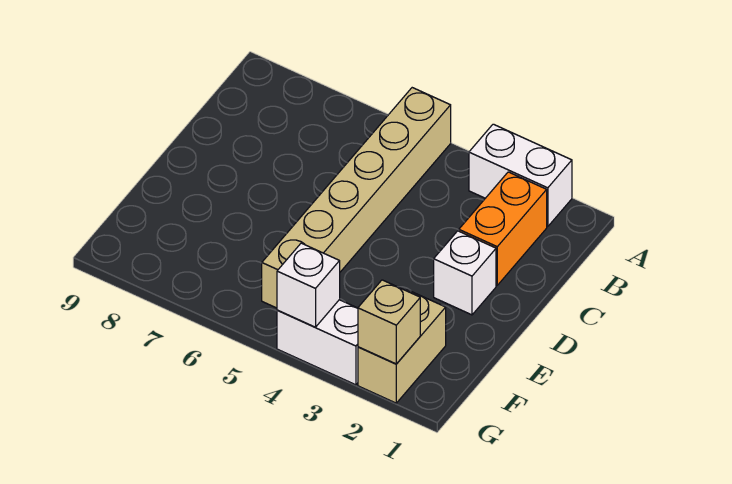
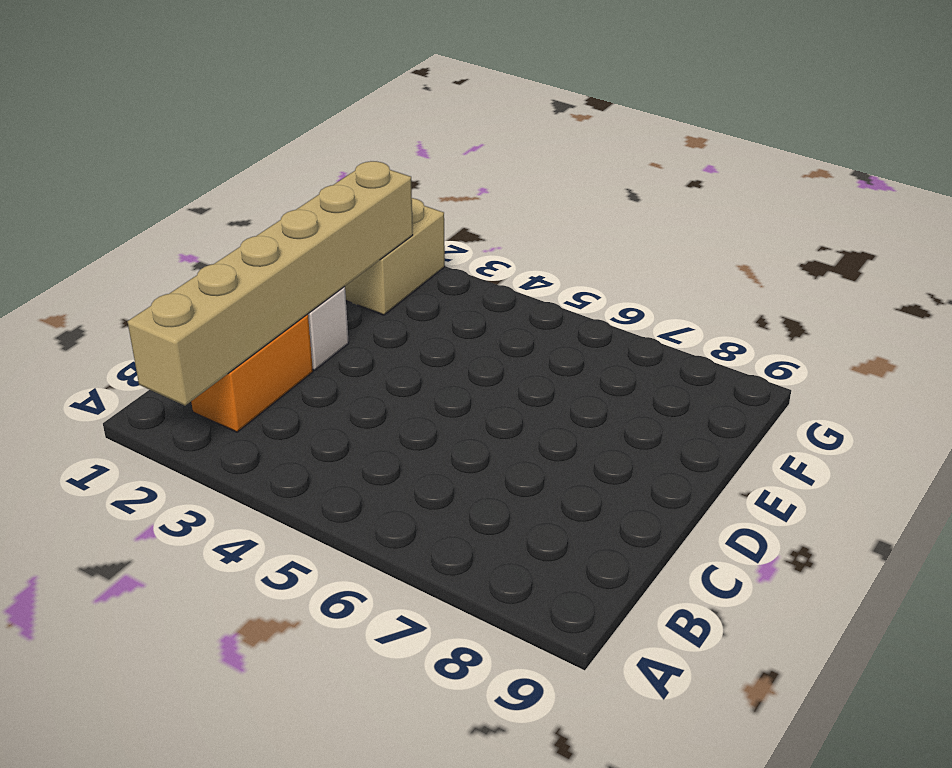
tan brick A2:F2 level 2 -> tan brick A5:F5 level 1
none -> white brick A2:A3 level 1
none -> white brick G3:G4 level 1

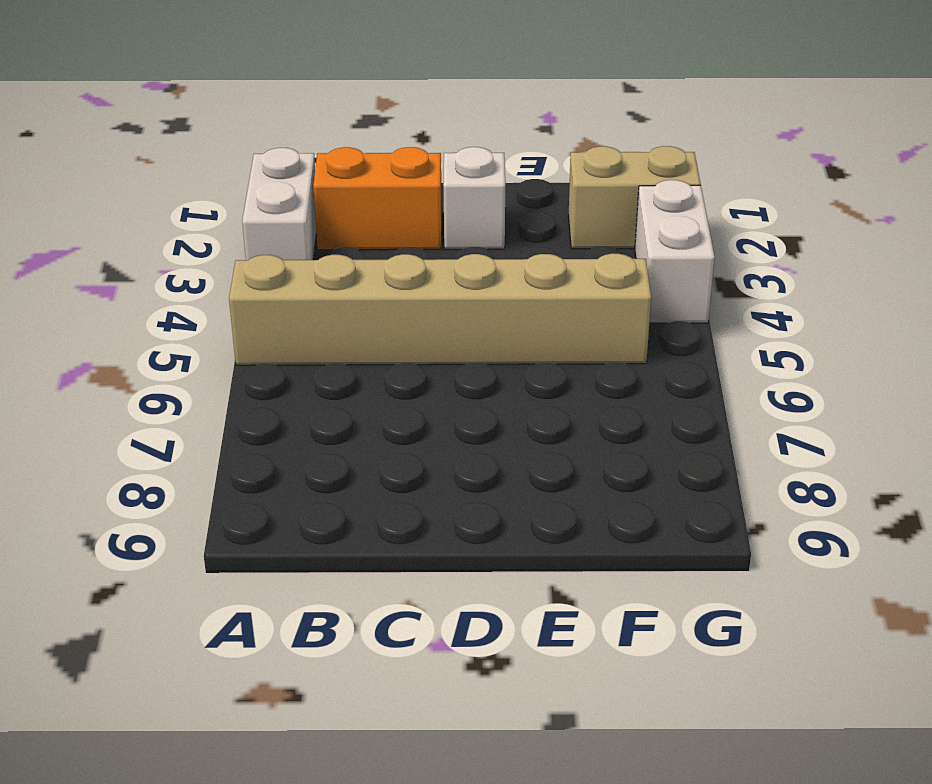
none -> tan brick G2 level 2
none -> white brick G4 level 2

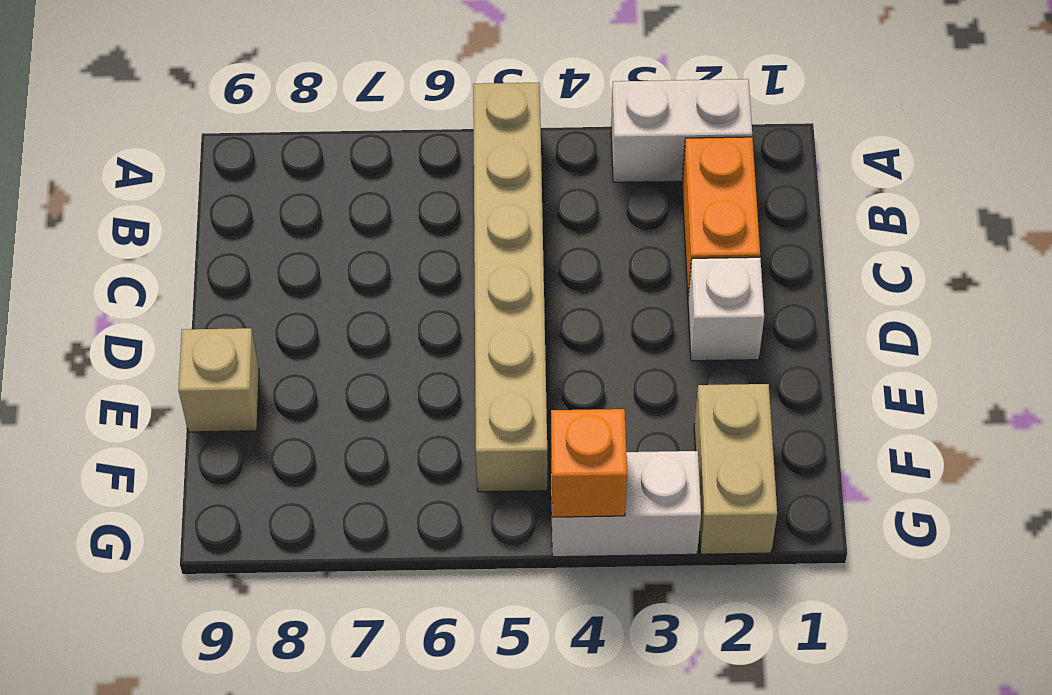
tan brick E9 level 1 -> tan brick G2 level 2
orange brick G4 level 2 -> white brick G4 level 2

